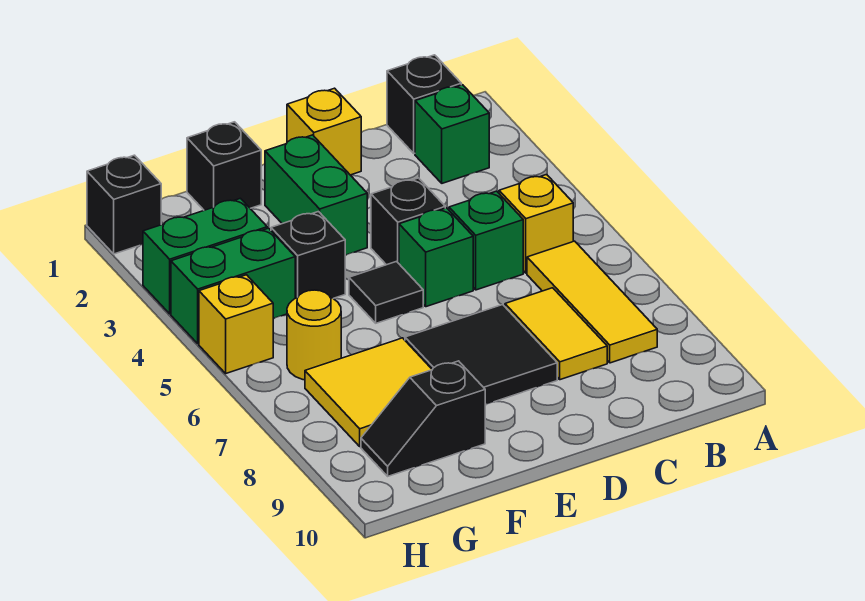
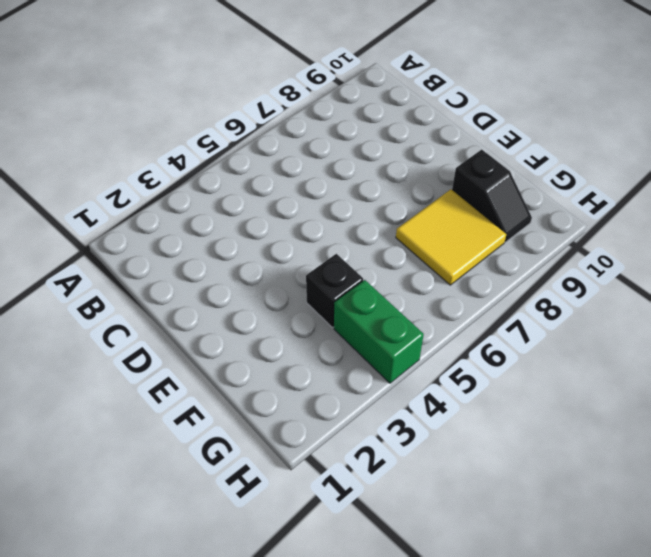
none -> black brick B1 level 1
none -> green brick B2 level 1
none -> yellow brick B5 level 1

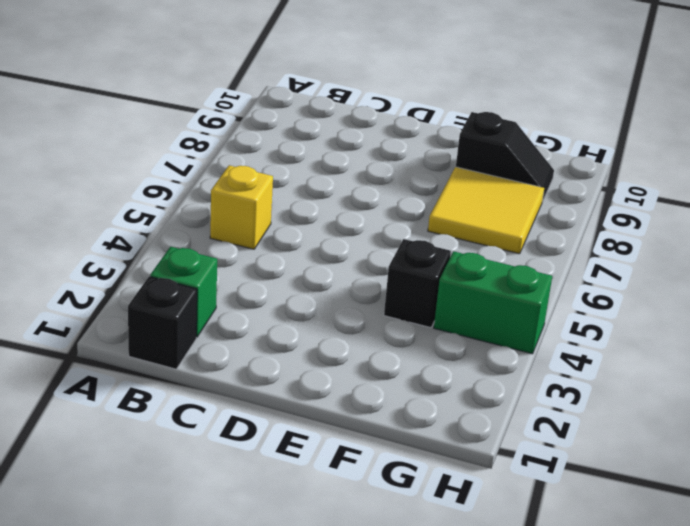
none -> yellow tile B6:B8 level 1
none -> green brick C5 level 1
none -> yellow tile C7:C8 level 1

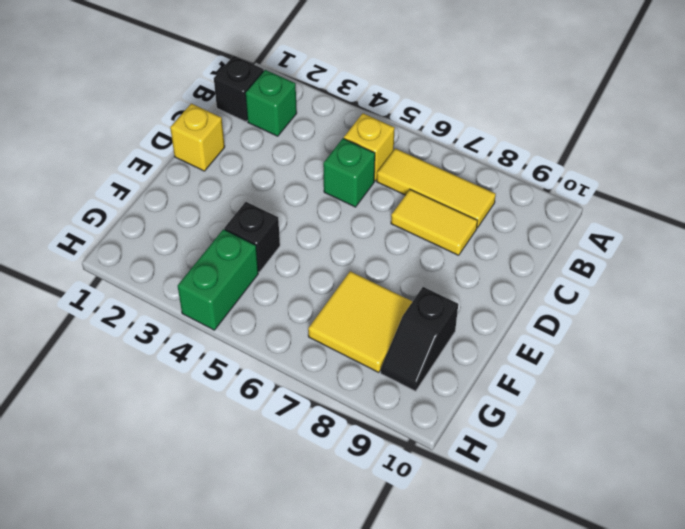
none -> black brick D4 level 1
none -> green brick D5 level 1
none -> black tile D7:E8 level 1

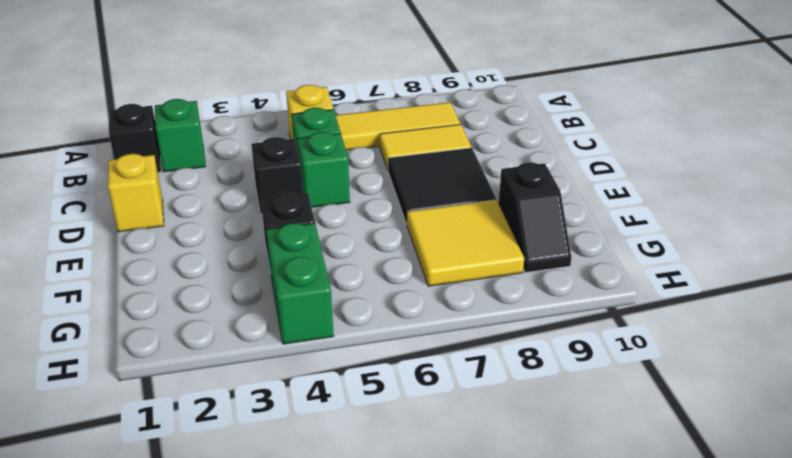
none -> green brick E2:E3 level 1
none -> black tile E5 level 1
none -> black brick F1 level 1

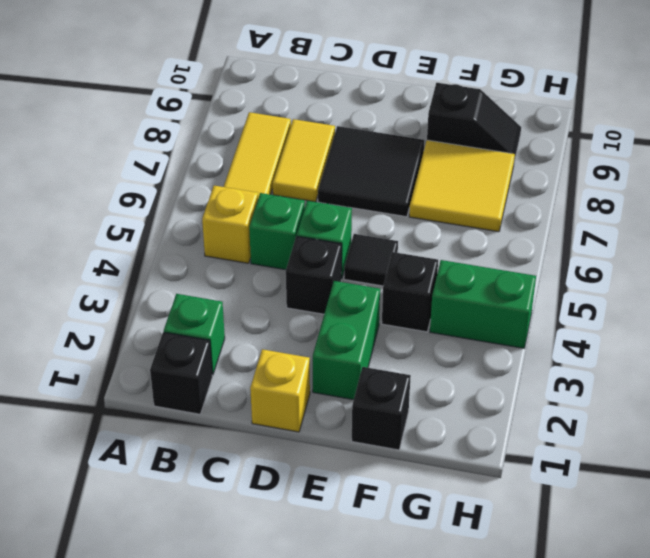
none -> green brick G3:H3 level 1
none -> yellow round brick G6 level 1
none -> black brick H1 level 1

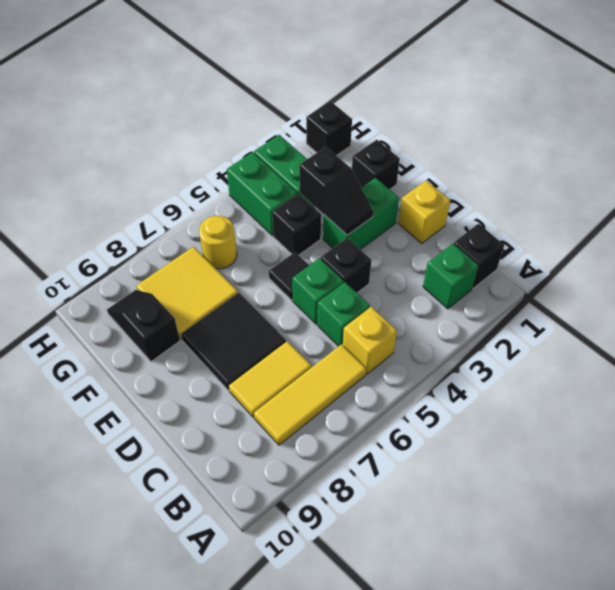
black slope E3:F3 level 2 top F -> none
none -> yellow brick H5 level 1

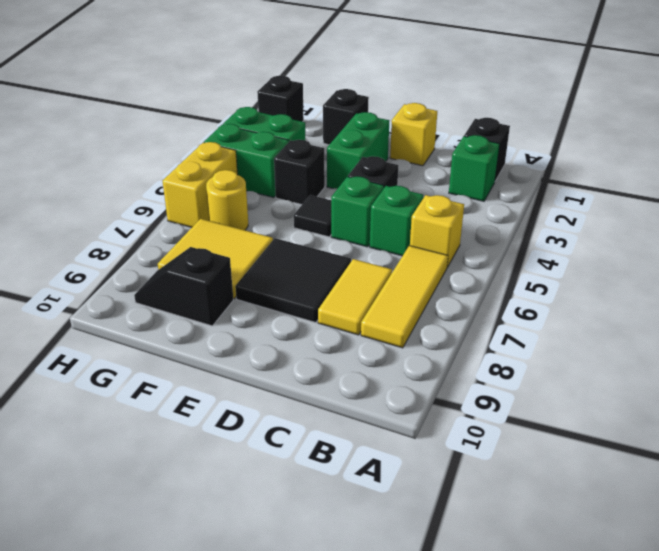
yellow brick H5:H6 level 1 -> yellow brick H5 level 1

